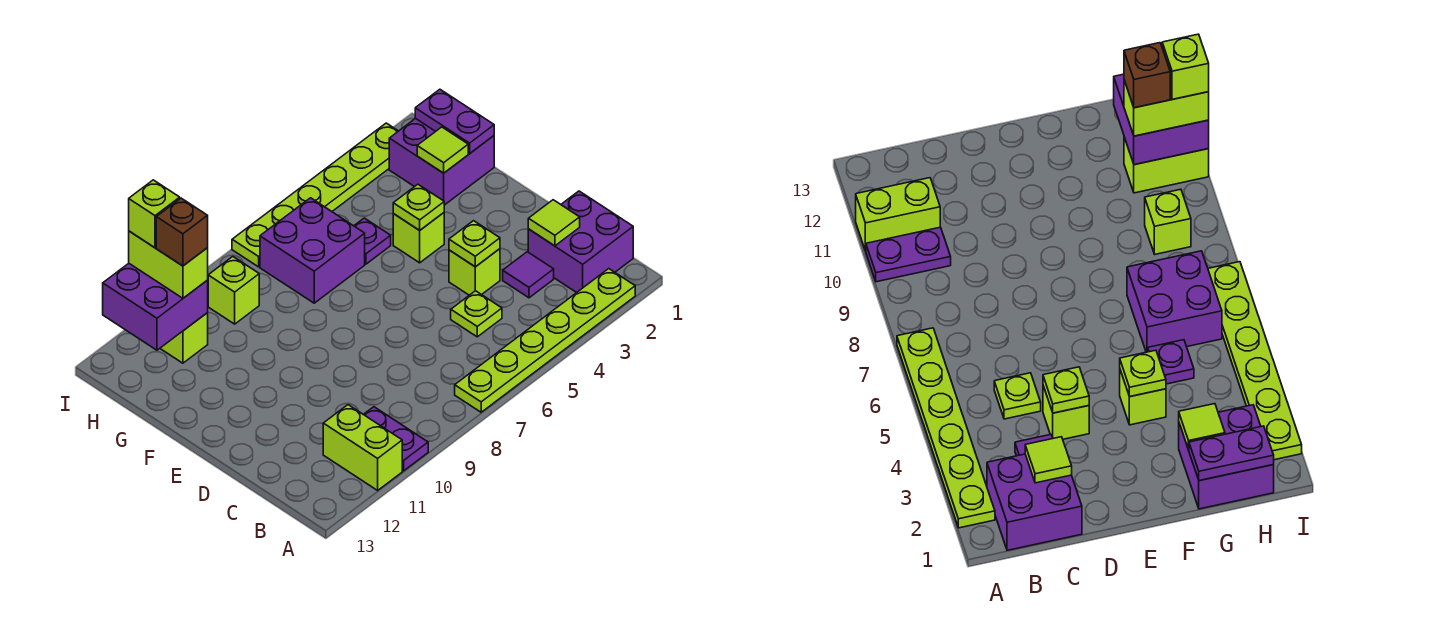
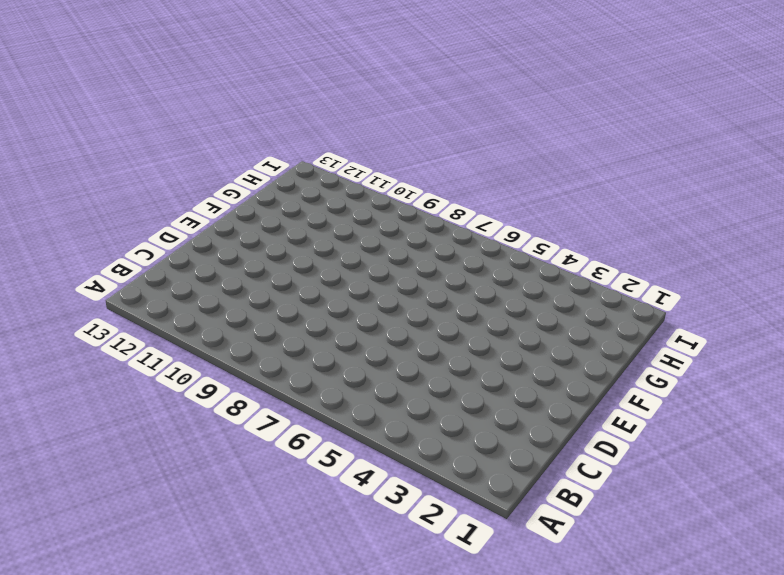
none -> lime plate A2:A7 level 1
none -> purple plate A10:B10 level 1
none -> lime brick A11:B11 level 1

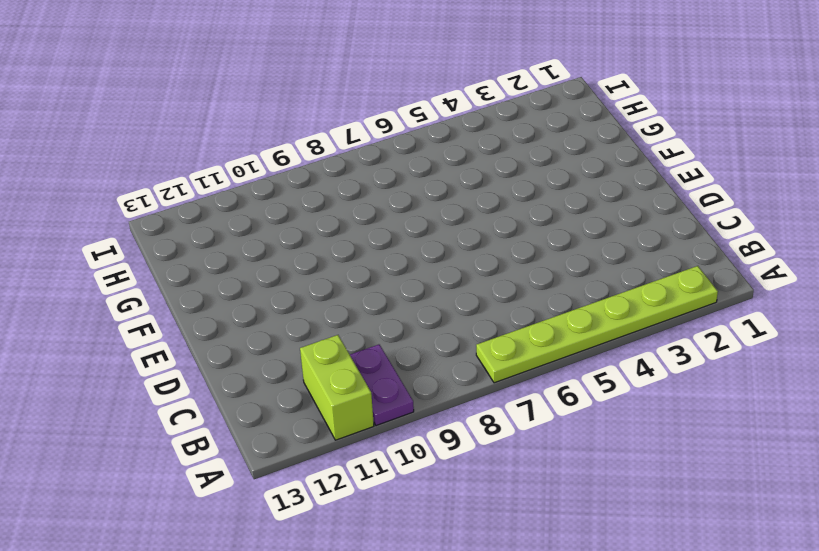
none -> purple brick B1:C2 level 1
none -> purple tile C3 level 1
none -> lime plate C5 level 1

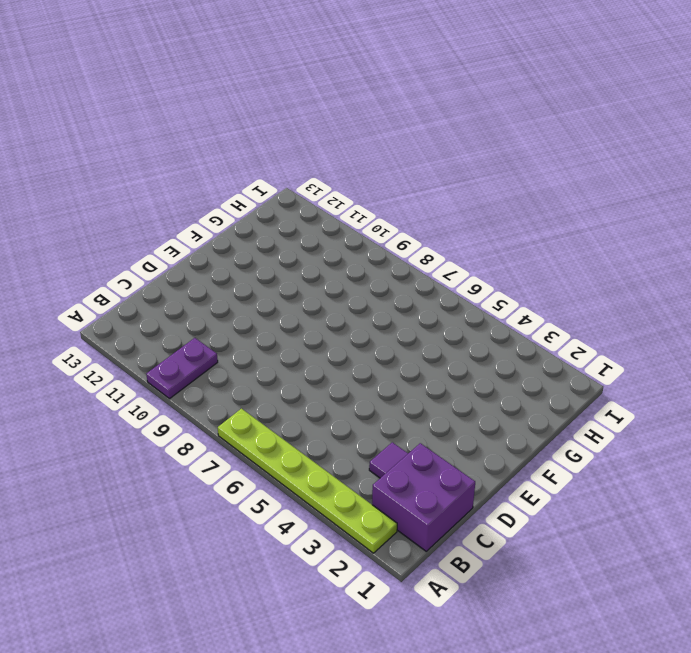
none -> lime brick A11:B11 level 1
none -> lime plate C5 level 1
none -> lime brick D4 level 1

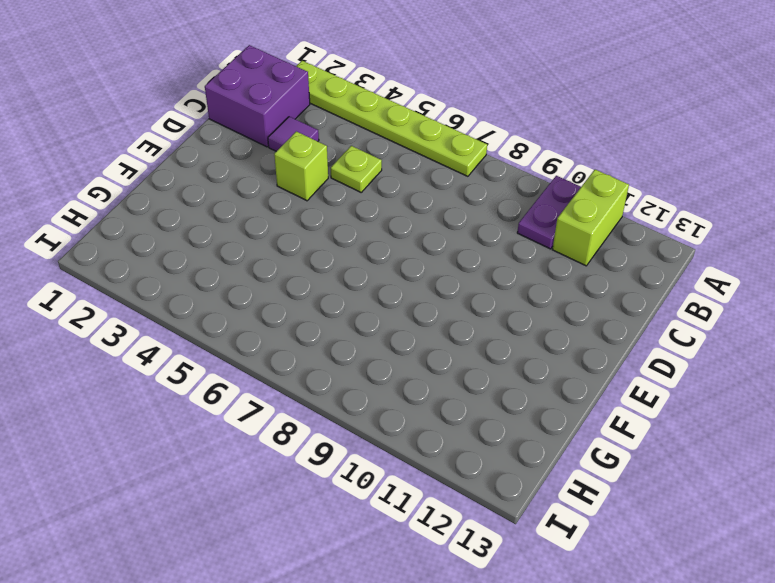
none -> lime brick F4 level 1
none -> purple brick G1:H2 level 1
none -> purple plate G5 level 1

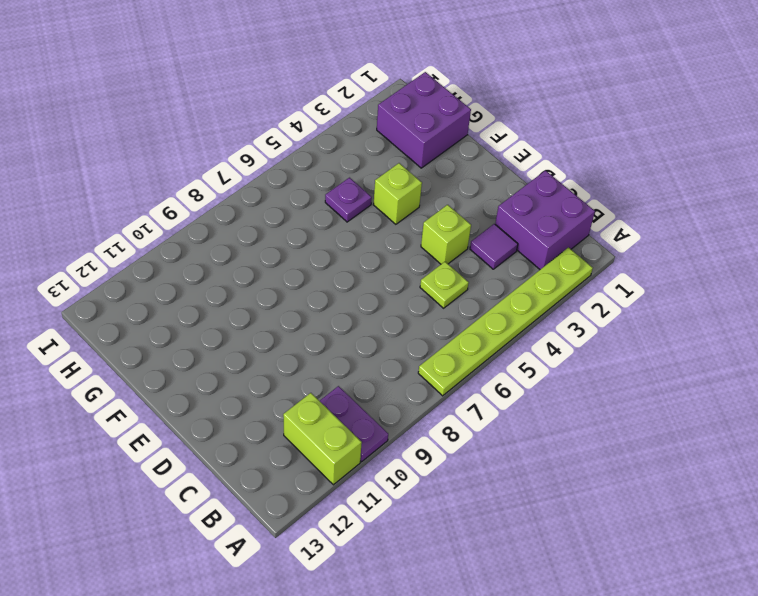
none -> purple brick G6:H7 level 1
none -> lime brick H9 level 1
none -> lime brick H11:I11 level 1

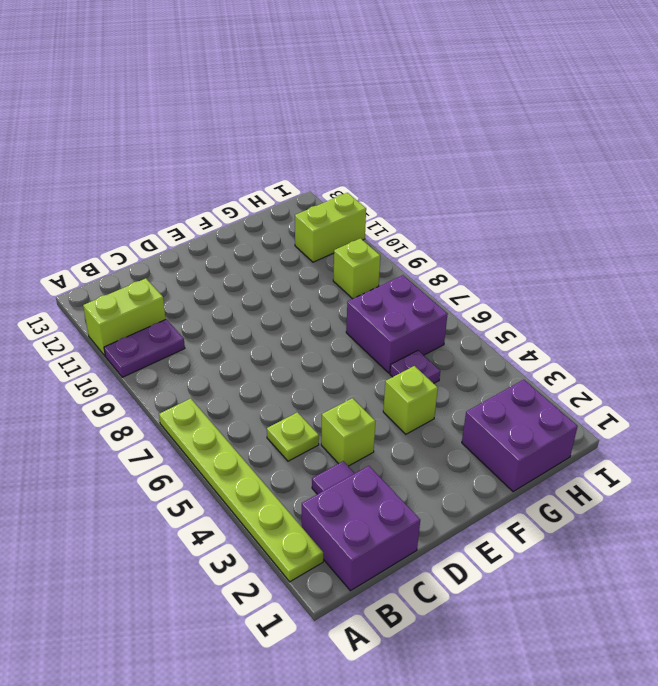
none -> lime plate I2:I7 level 1
none -> lime tile C2 level 2
none -> lime plate D4 level 2

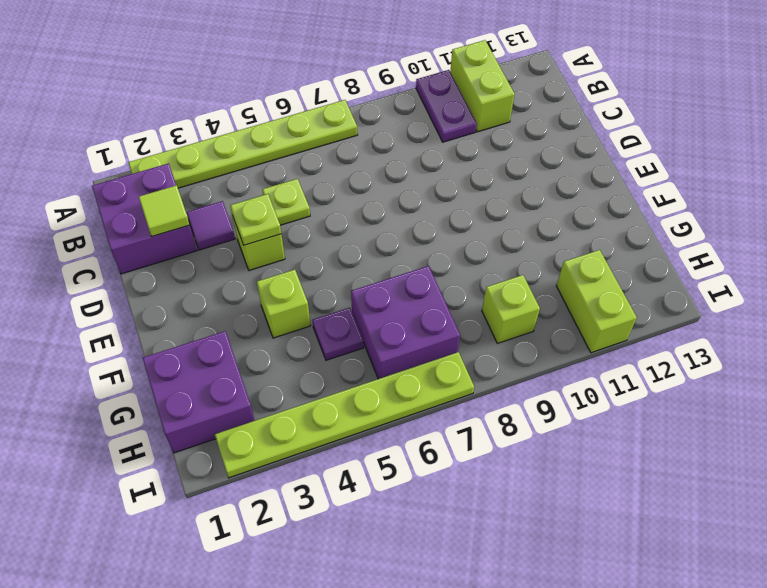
none -> lime plate F4 level 2
none -> purple plate G1:H1 level 2
none -> lime tile G2 level 2

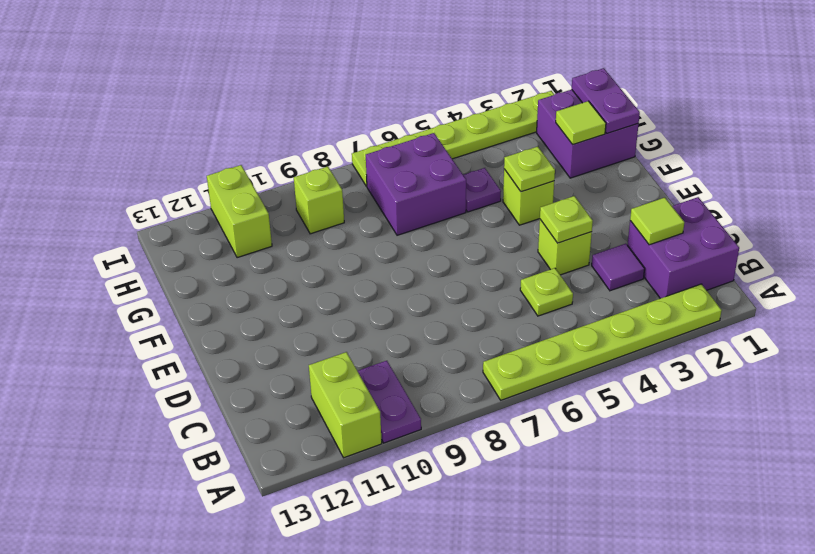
none -> purple brick H11:I12 level 2
none -> lime brick H11:I11 level 3
none -> brown brick H11 level 4

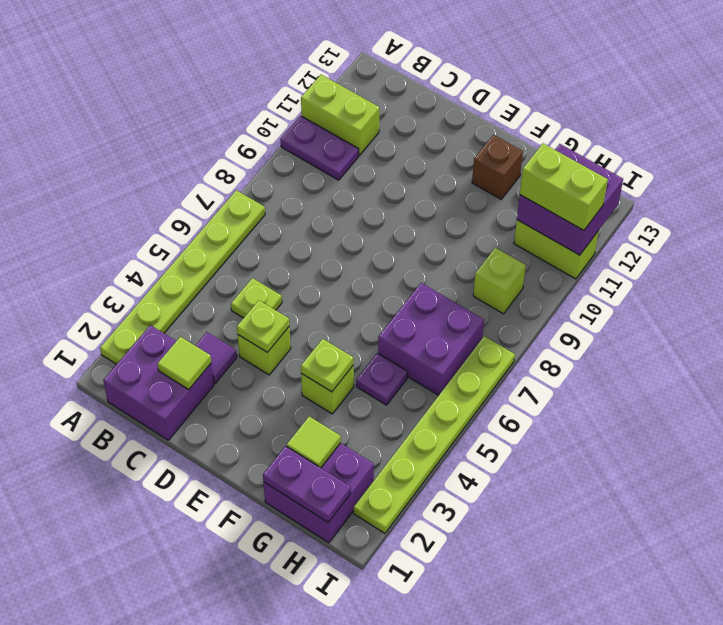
brown brick F12 level 1 -> brown brick H11 level 4
none -> lime brick I11 level 4

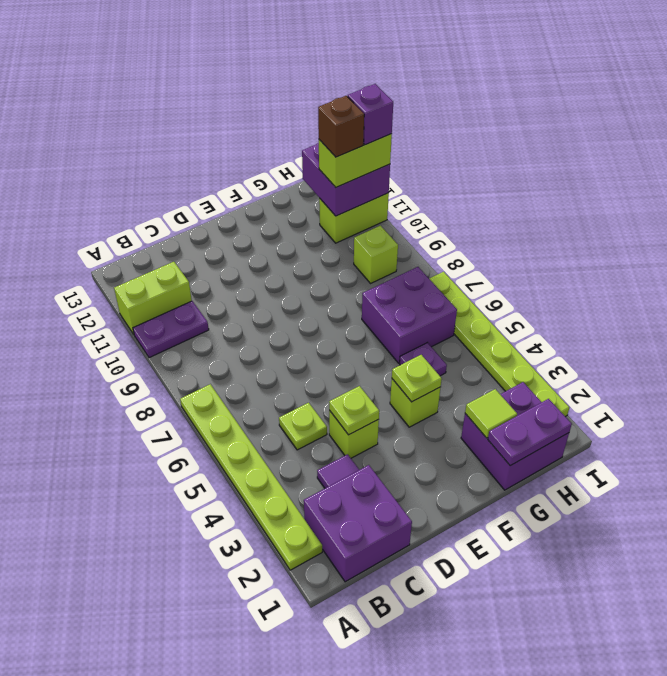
purple brick I11 level 4 -> lime brick I11 level 4
none -> lime tile C2 level 2

